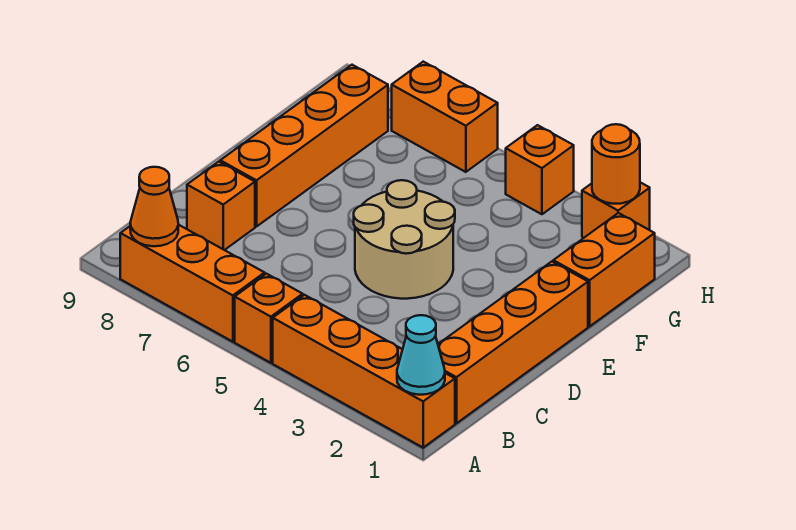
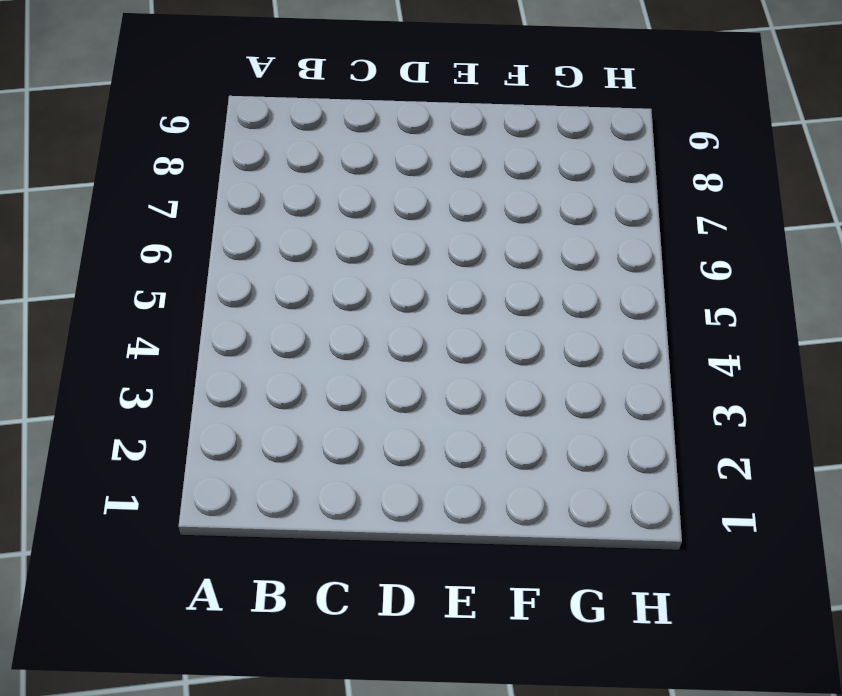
none -> orange brick A1:A4 level 1
none -> orange brick A5 level 1
none -> orange brick A6:A8 level 1

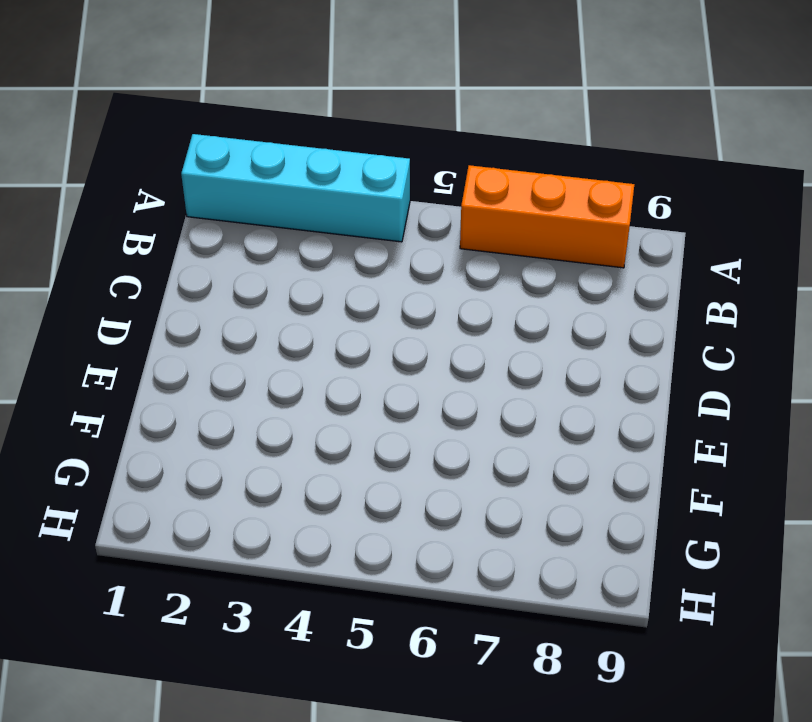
cyan brick A1:A4 level 1 -> orange brick A1:A4 level 1
none -> orange brick A5 level 1
none -> orange brick B1:E1 level 1
none -> orange brick C8 level 1

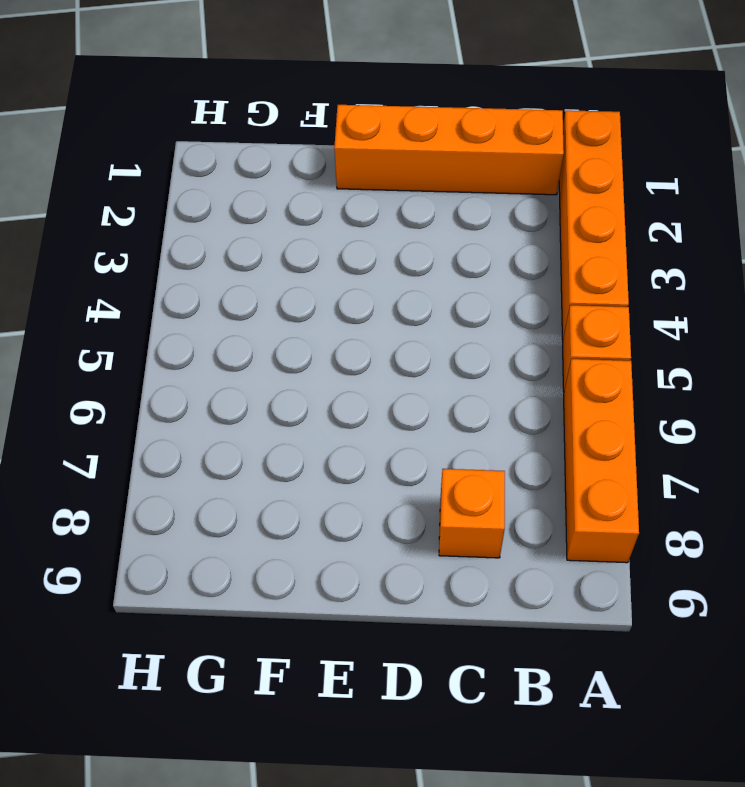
none -> tan round brick D4:E5 level 1
none -> orange brick D8:G8 level 1
none -> orange brick F1:G1 level 1

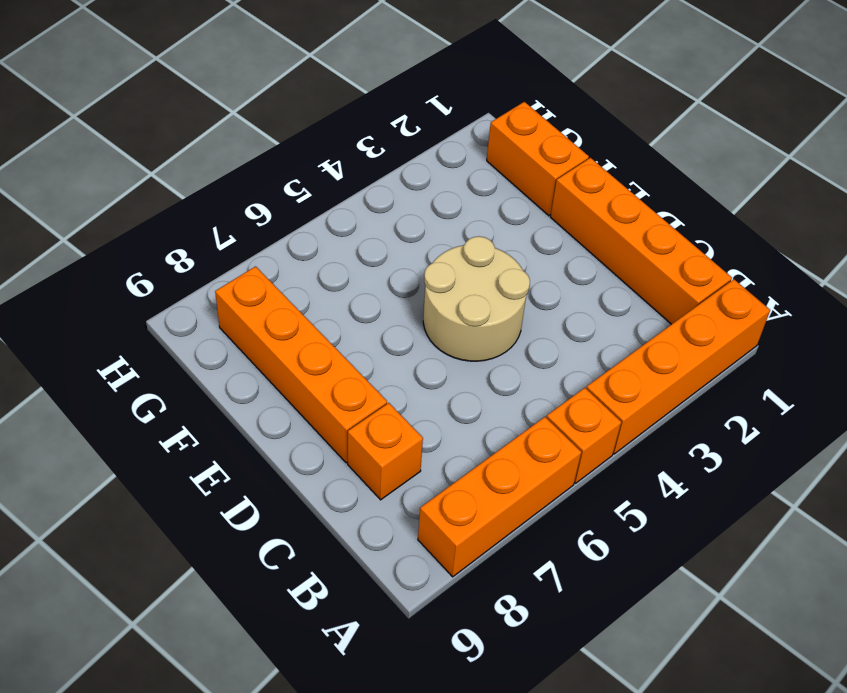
none -> orange brick H2 level 1
none -> orange brick H4 level 1
none -> orange brick H6:H7 level 1

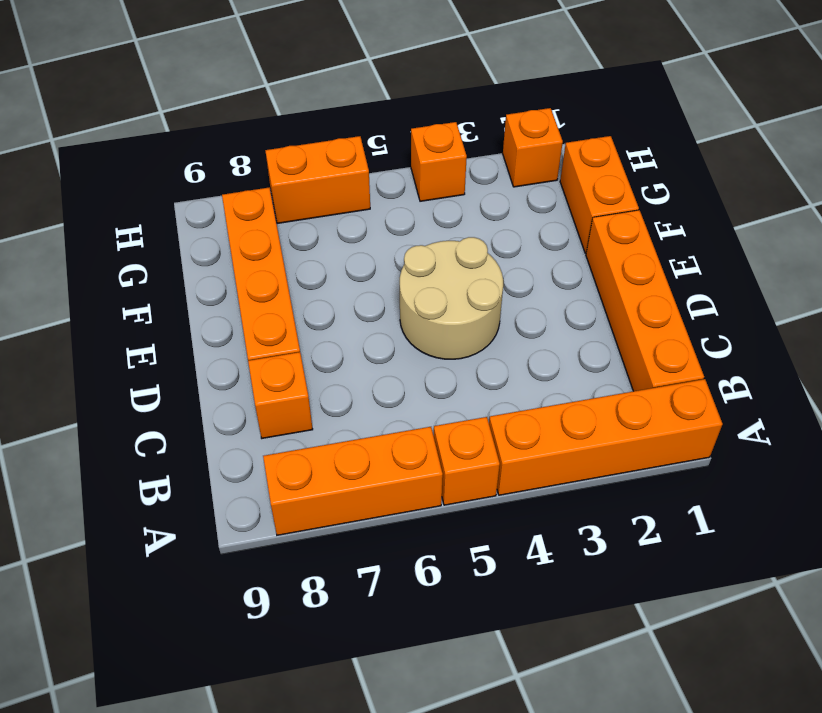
none -> cyan cone A1 level 2
none -> orange cone A8 level 2
none -> orange round brick H2 level 2

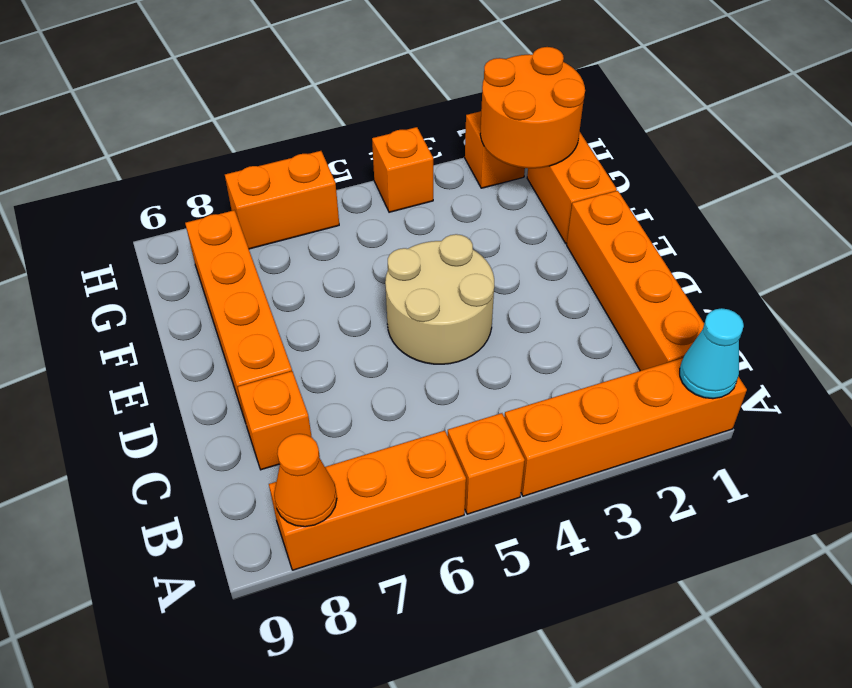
orange round brick G1:H2 level 2 -> orange round brick H2 level 2

